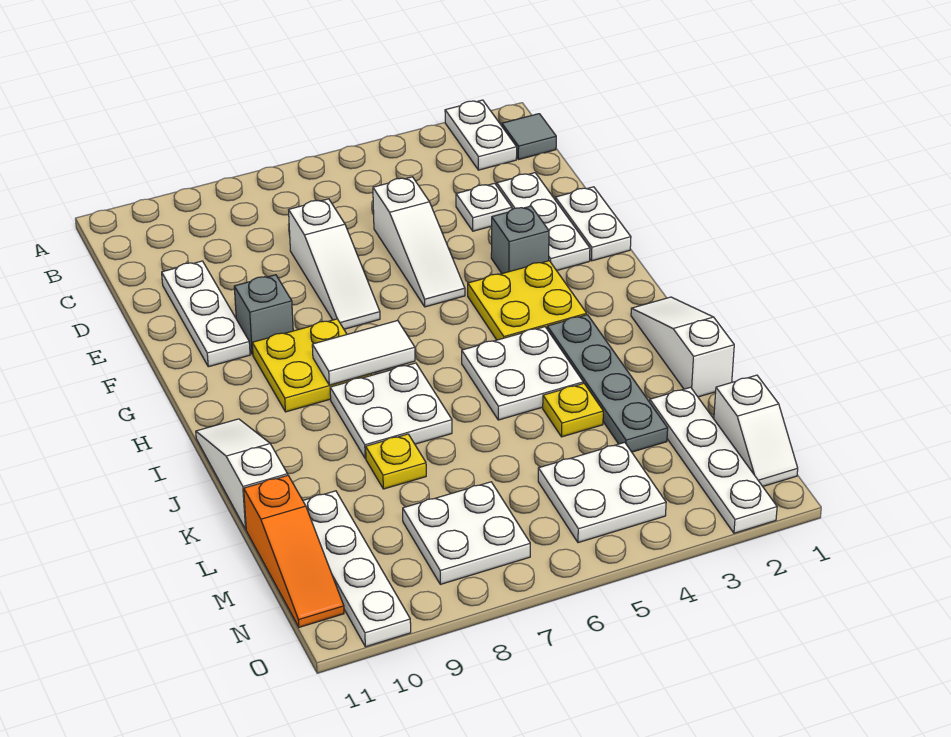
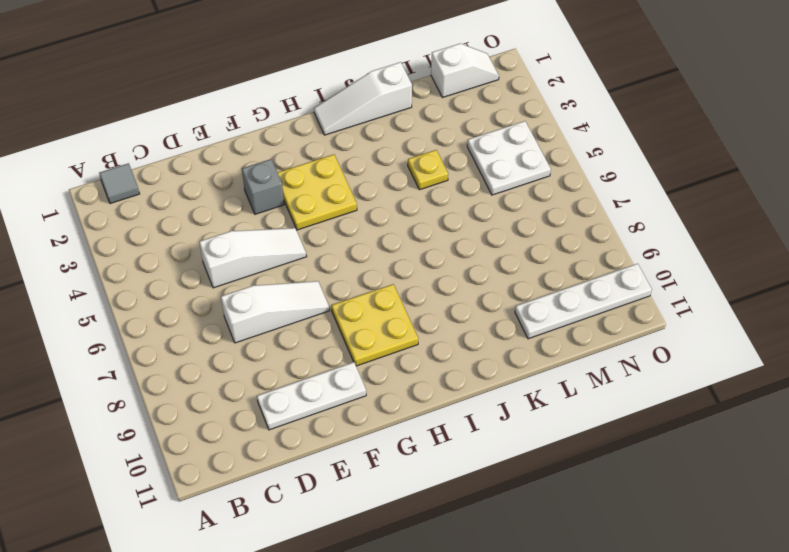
none -> white plate A2:B2 level 1
none -> white plate D2:F2 level 1
none -> white plate D3 level 1

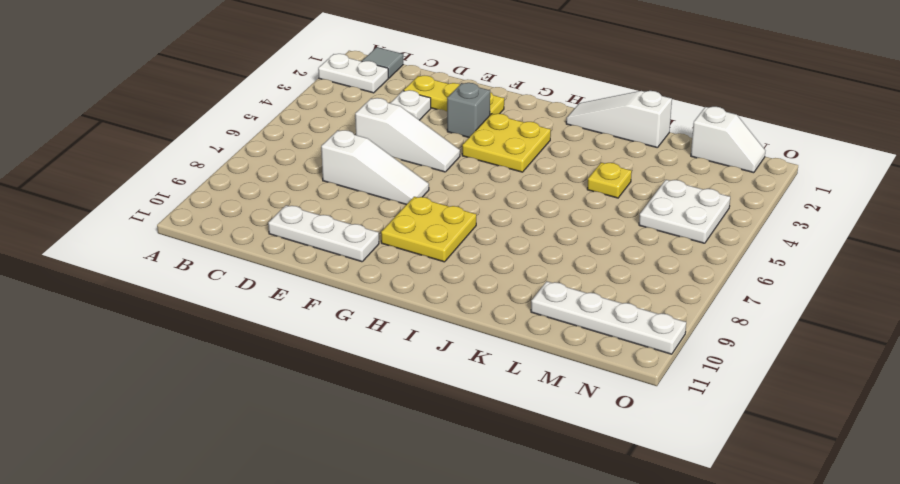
yellow plate D2:F2 level 1 -> white plate D2:F2 level 1
none -> white plate E1:F1 level 1
none -> grey brick F9 level 1
none -> grey plate I3:L3 level 1

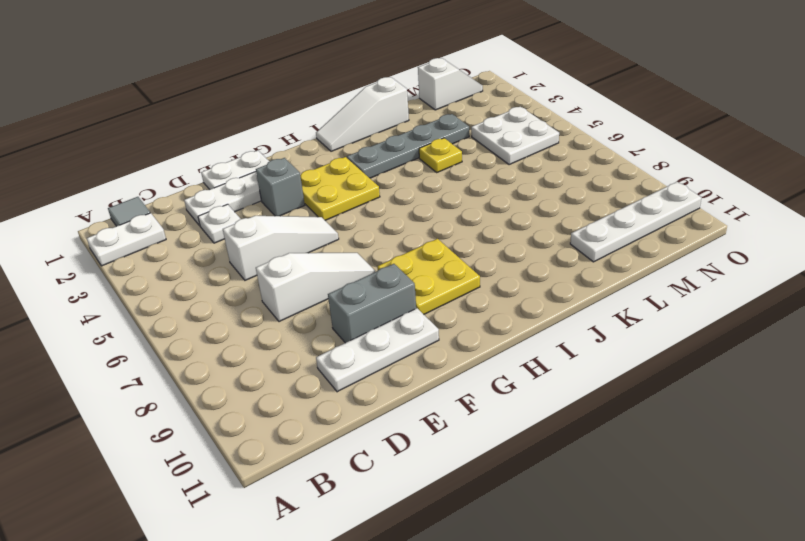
grey brick E9:F9 level 1 -> grey brick F9 level 1
none -> white plate I4:J5 level 1
none -> white plate I7:J8 level 1
none -> white slope I11:K11 level 1 top K

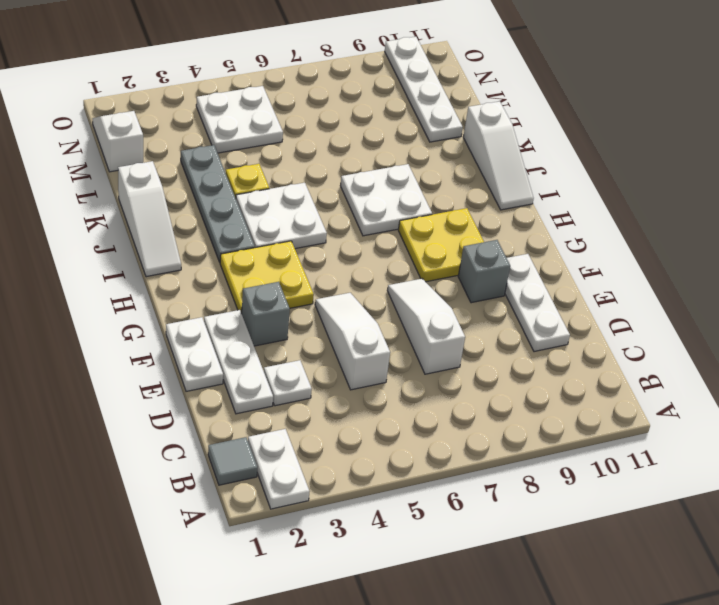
none -> yellow plate K8 level 1
none -> white plate L2:O2 level 1
none -> orange slope L11:N11 level 1 top L

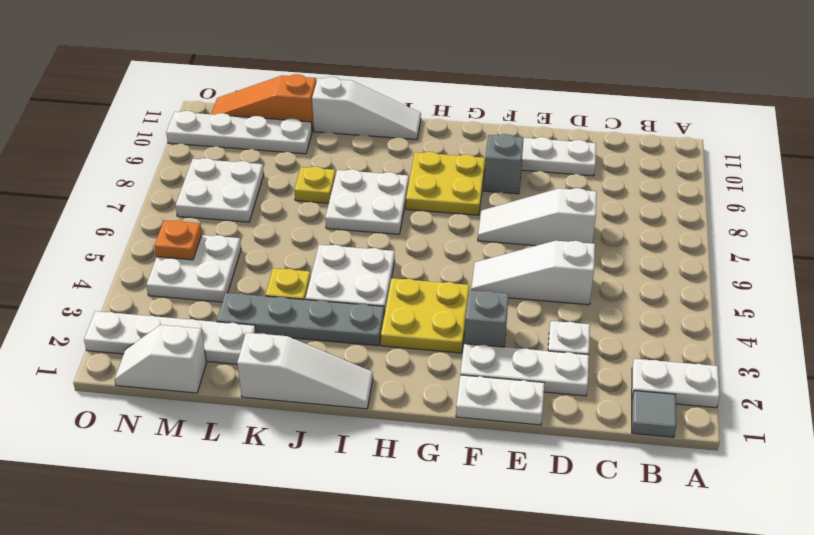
orange plate N5 level 2 -> none
none -> white tile H7:H8 level 2

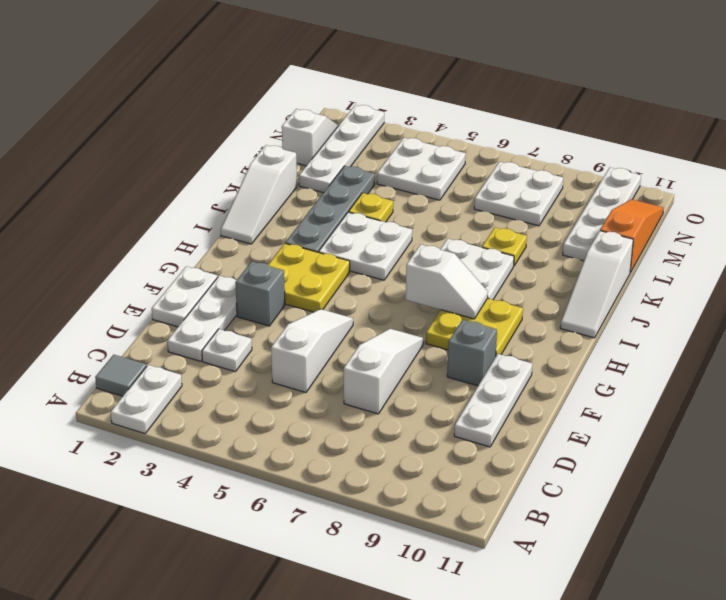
white slope H7:H8 level 2 top 7 -> white tile H7:H8 level 2

